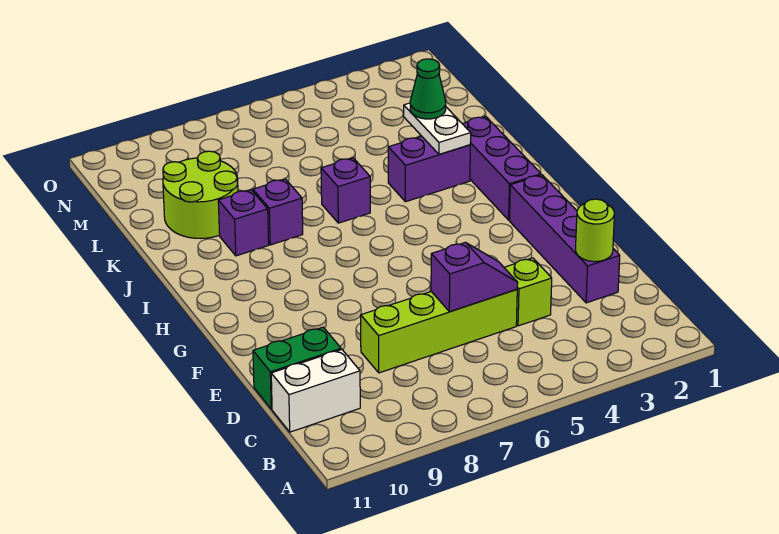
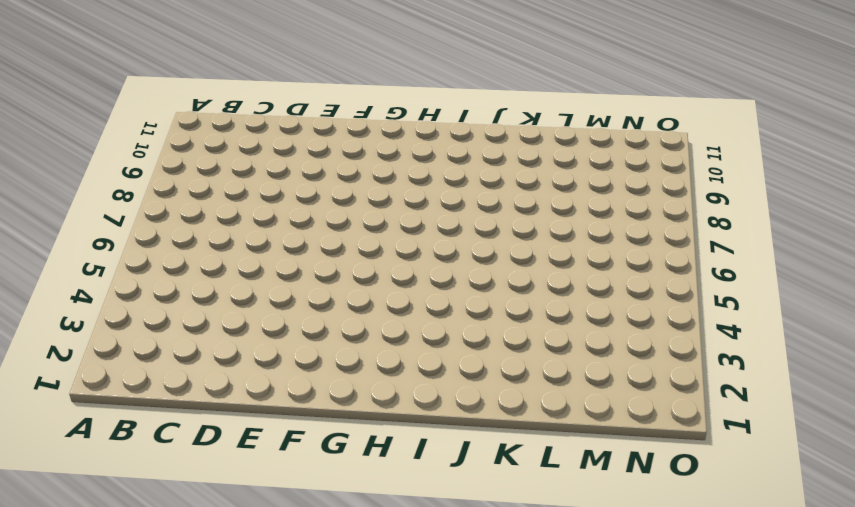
none -> white brick C10:C11 level 1
none -> purple brick D2:G2 level 1
none -> lime brick D4 level 1

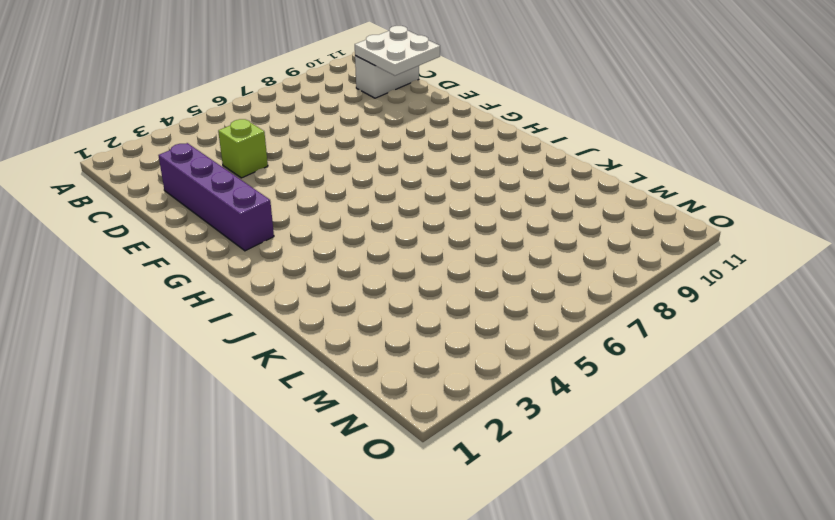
white plate C10:D11 level 2 -> none
none -> lime brick D5:D8 level 1
none -> green brick D10:D11 level 1
none -> purple brick H2:J2 level 1

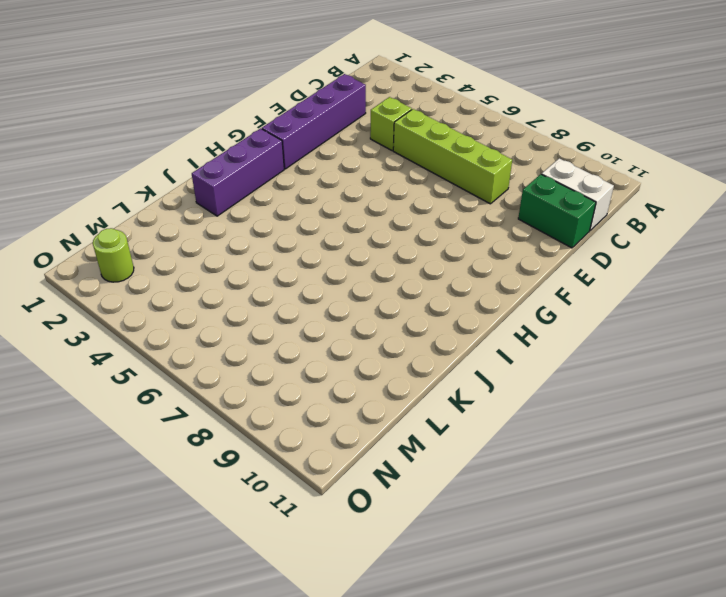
lime round brick N2 level 1 -> lime round brick D2 level 2
none -> purple brick J3:J4 level 1
none -> purple brick J6 level 1
none -> purple brick J8 level 1

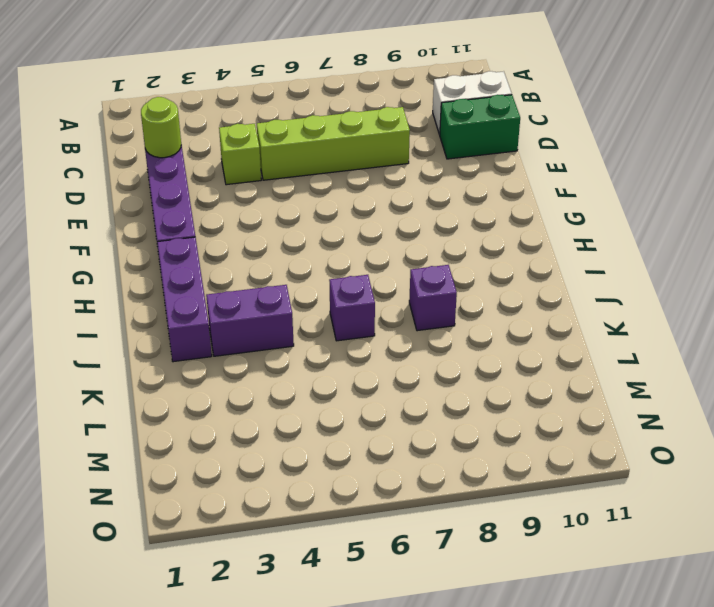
none -> purple brick J9 level 1
none -> lime round brick K9:L10 level 1
none -> purple slope D5:D6 level 2 top 6

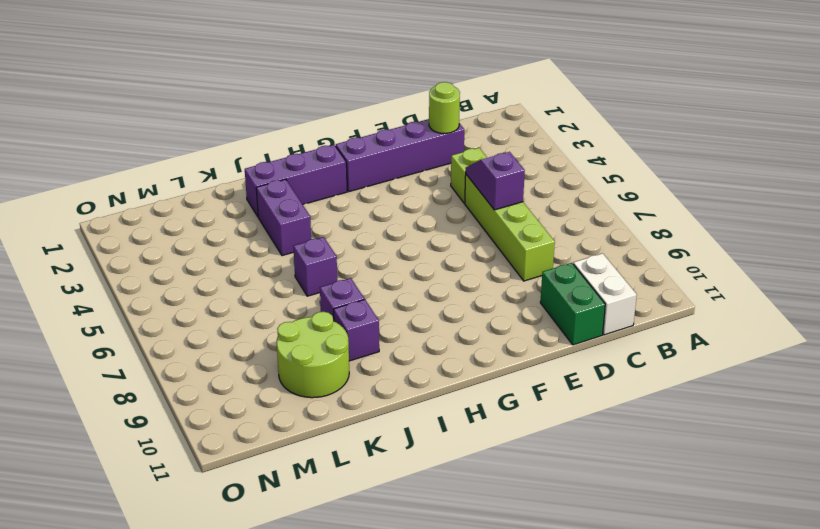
none -> white plate J3:K3 level 2
none -> green cone K3 level 3

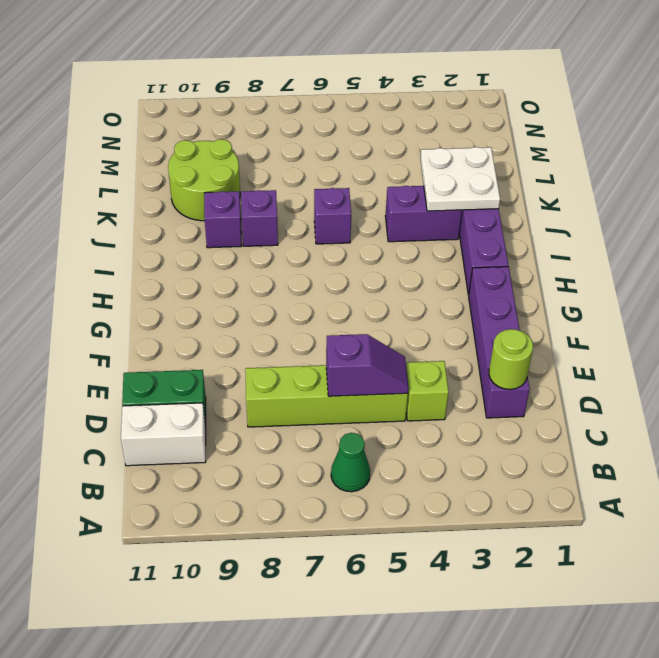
green cone B6 level 1 -> green cone K3 level 3
white plate J2:K3 level 2 -> white plate J3:K3 level 2

